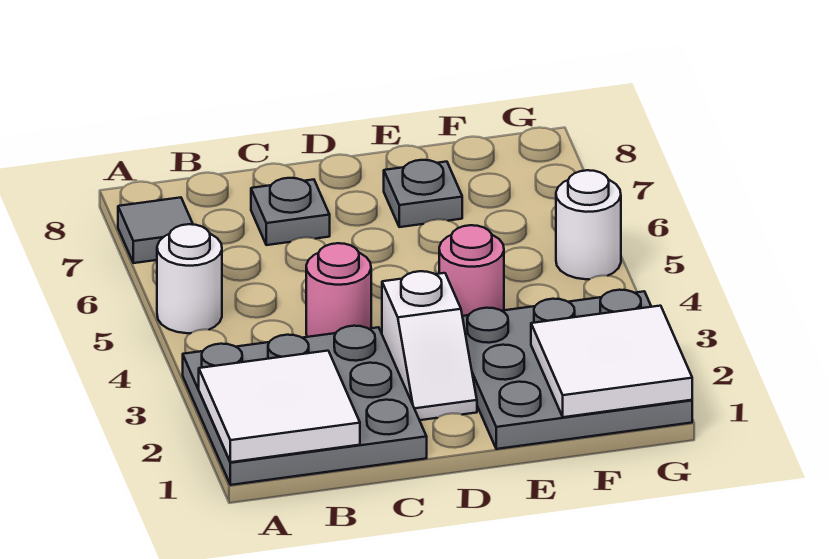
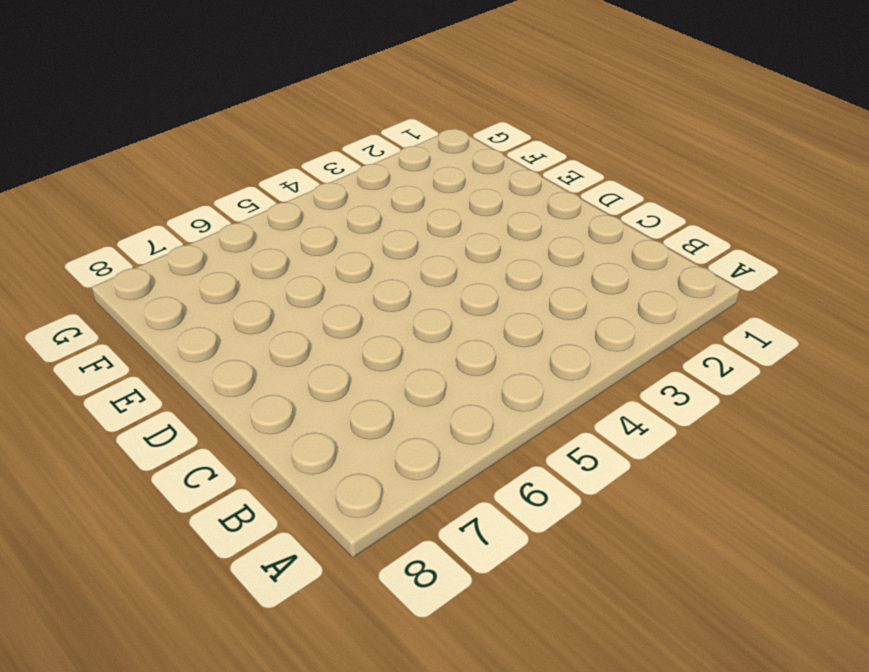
none -> grey plate A1:C3 level 1
none -> white round brick A5 level 1
none -> grey tile A7 level 1

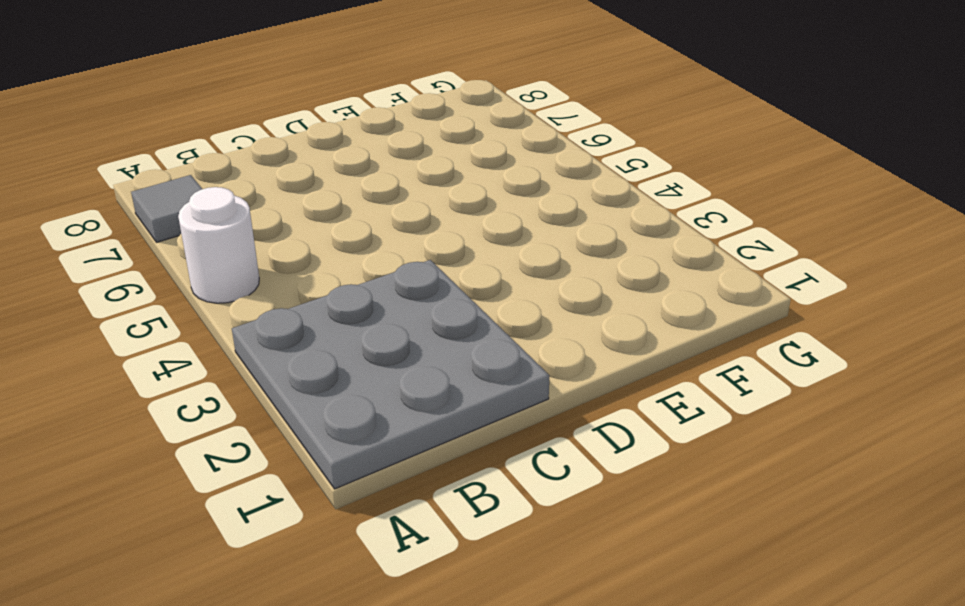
none -> pink round brick C4 level 1
none -> grey plate C7 level 1
none -> white slope D2:D3 level 1 top 3

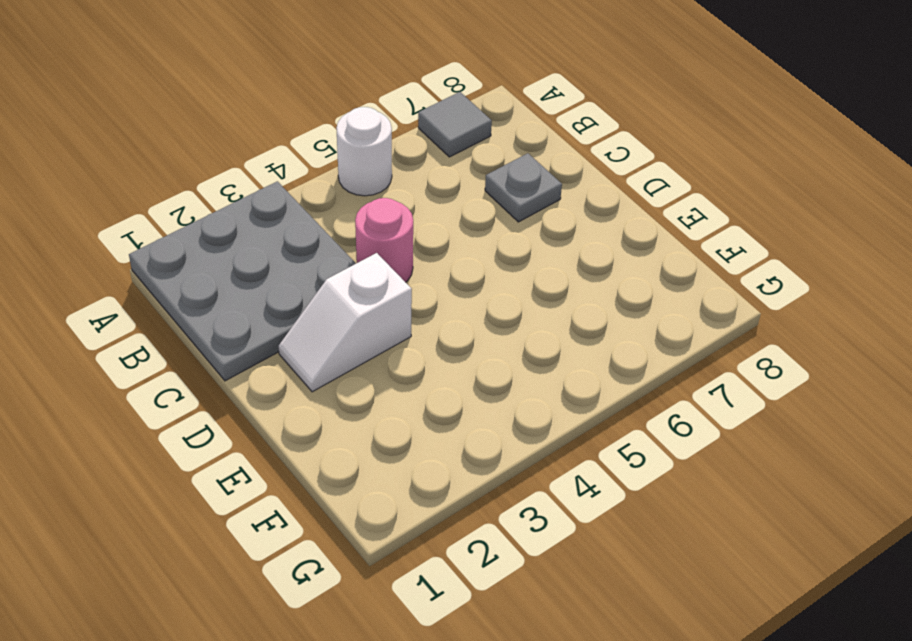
none -> grey plate E1:G3 level 1
none -> pink round brick E4 level 1
none -> grey plate E7 level 1

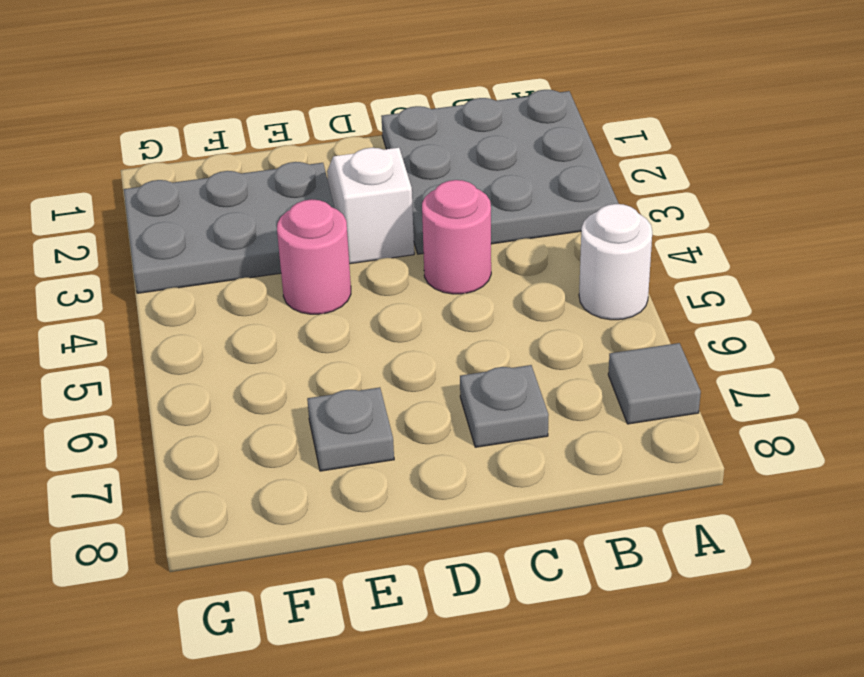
grey plate E2:G3 level 1 -> grey plate E1:G3 level 1
none -> white round brick G5 level 1
none -> white tile A1:B2 level 2
none -> white tile F1:G2 level 2

